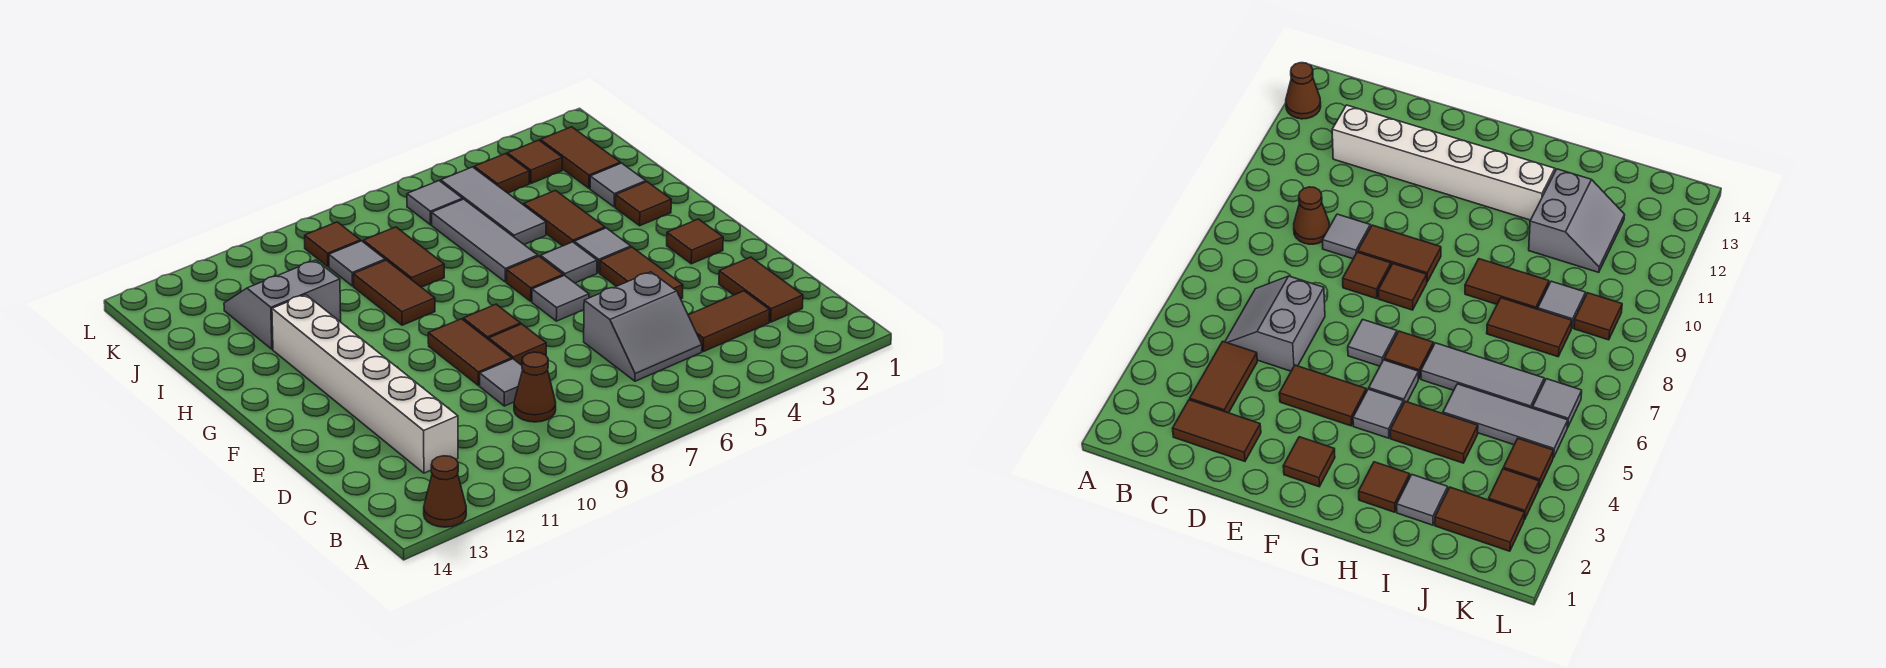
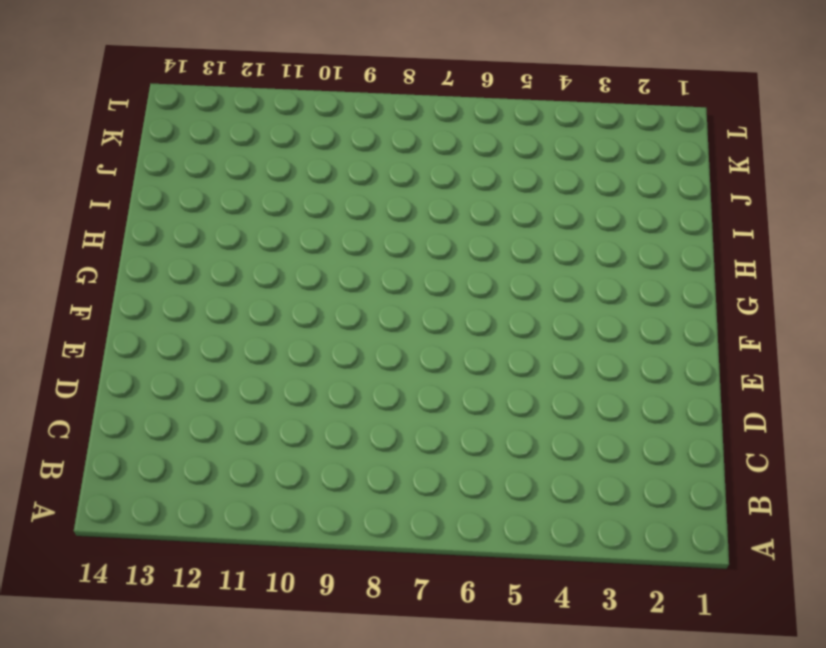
none -> brown cone A13 level 1
none -> brown tile C2:D2 level 1
none -> brown tile C3:C4 level 1
none -> grey slope C5:D6 level 1 top D

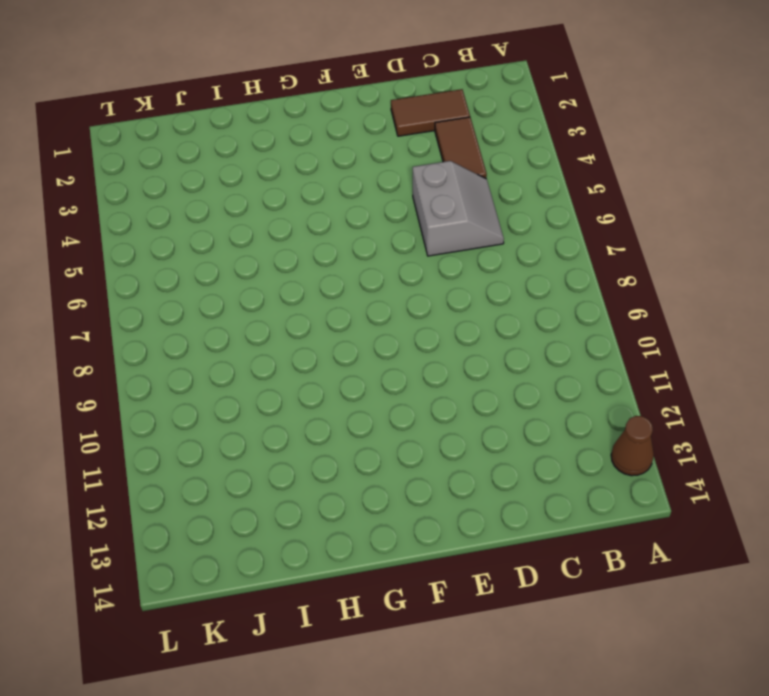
none -> brown cone C9 level 1
none -> white brick C12:H12 level 1
none -> grey tile D9 level 1
none -> brown tile E4:F4 level 1

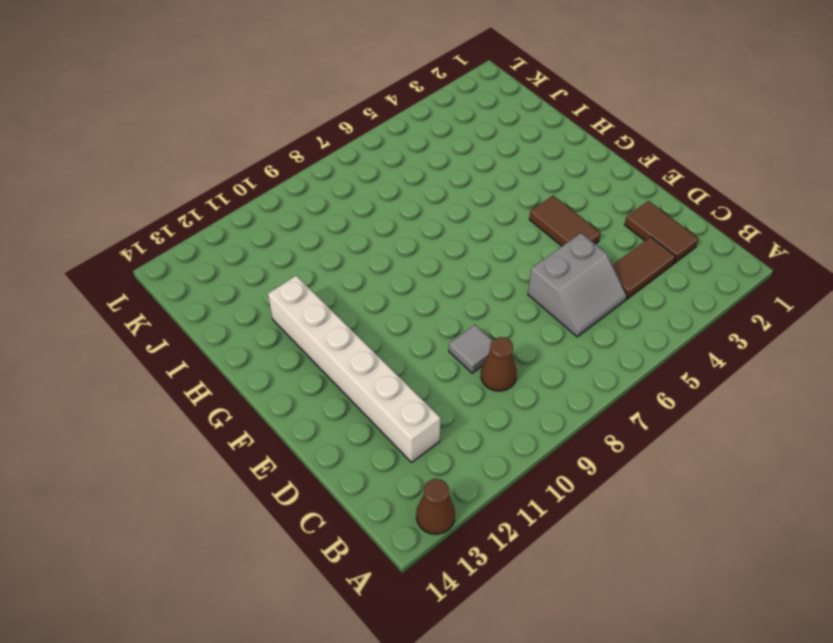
none -> brown tile E8 level 1
none -> brown tile E9:F9 level 1
none -> brown tile F2 level 1
none -> grey tile F6 level 1

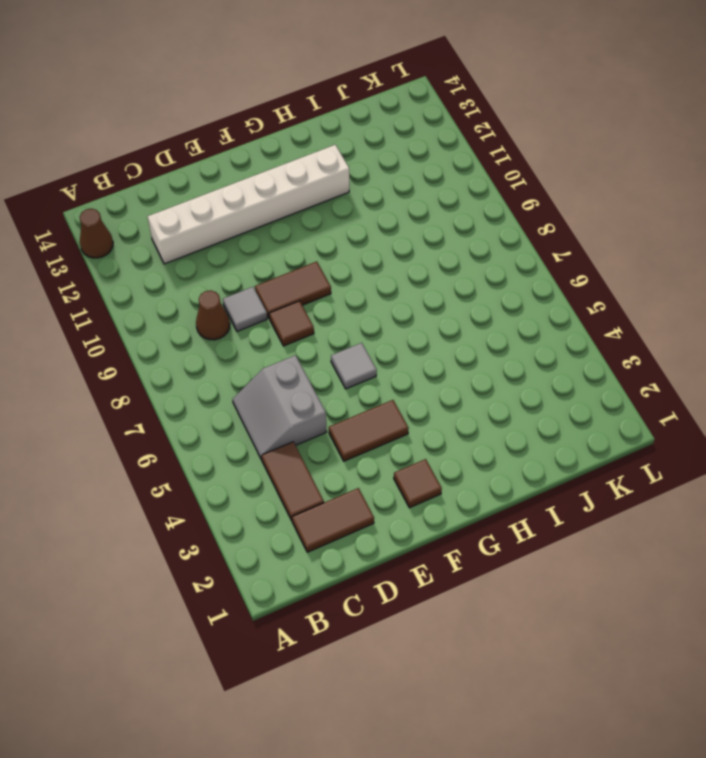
none -> brown tile F8 level 1
none -> grey tile G4 level 1
none -> grey tile G5 level 1
none -> brown tile G6 level 1

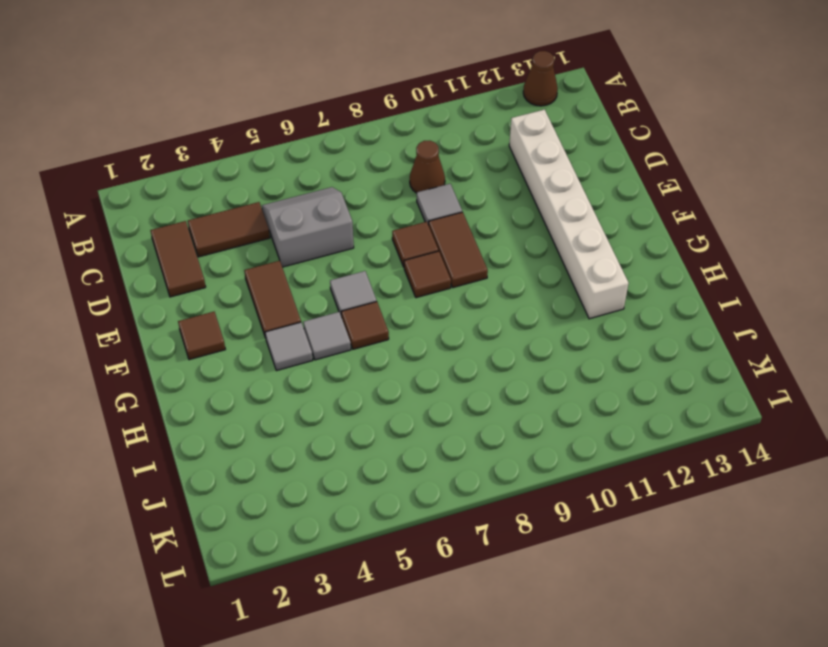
none -> brown tile H2 level 1
none -> brown tile H4:I4 level 1
none -> grey tile H6:J6 level 1
none -> brown tile H9:I9 level 1

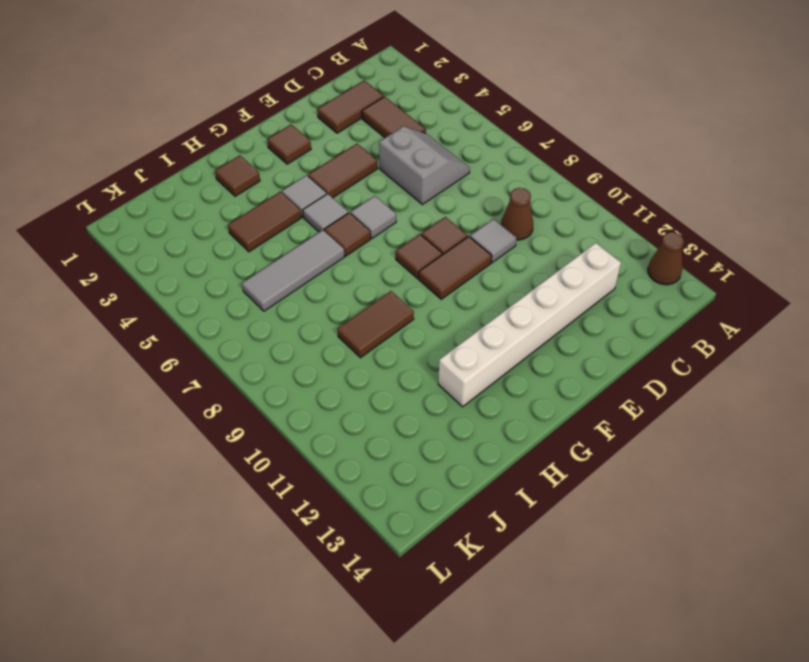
none -> grey tile I2 level 1
none -> grey tile I5:K5 level 1
none -> brown tile I8:J8 level 1
none -> grey slope I11:J12 level 1 top I

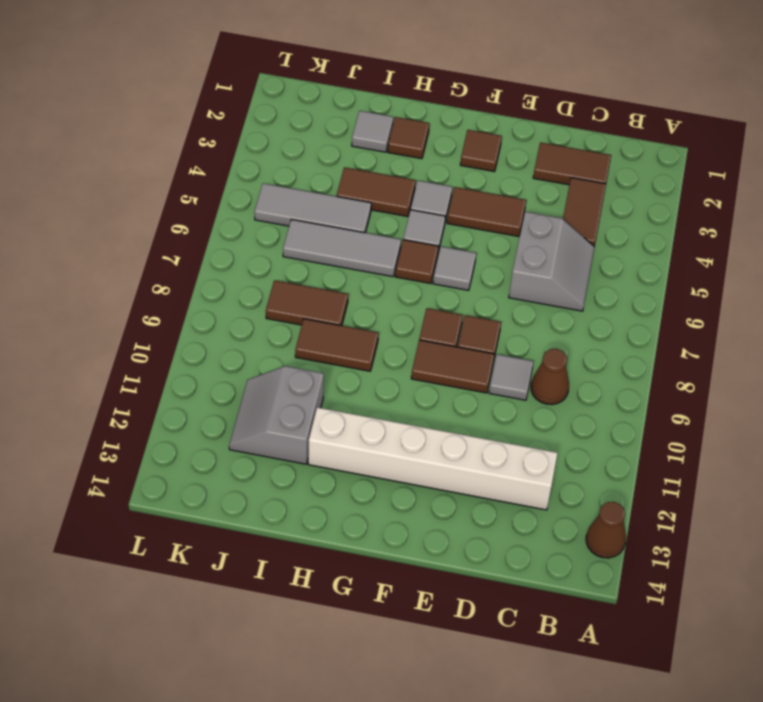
none -> brown tile J2:K2 level 1
none -> grey tile J9 level 1
none -> brown tile K3 level 1
none -> brown tile K4 level 1

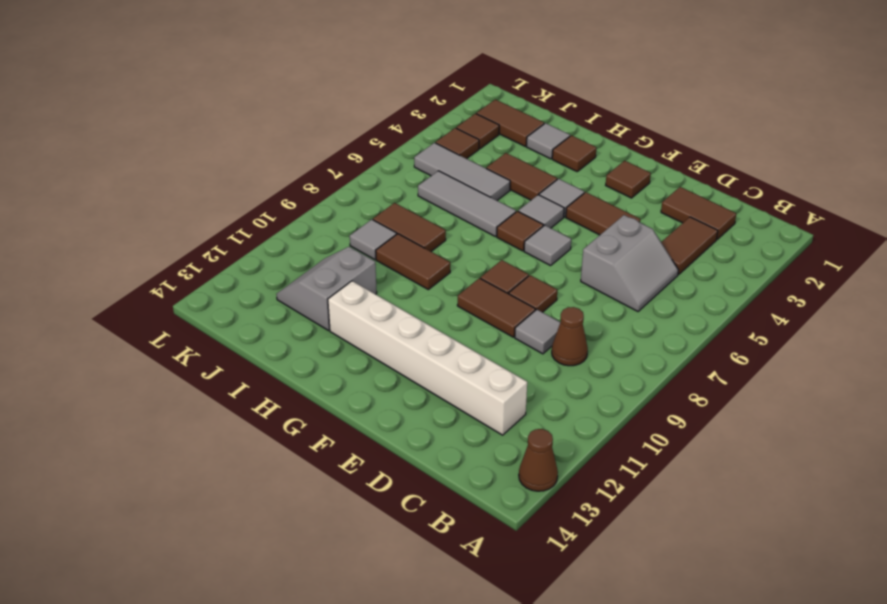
none -> grey tile K6 level 1
none -> brown tile K9 level 1

